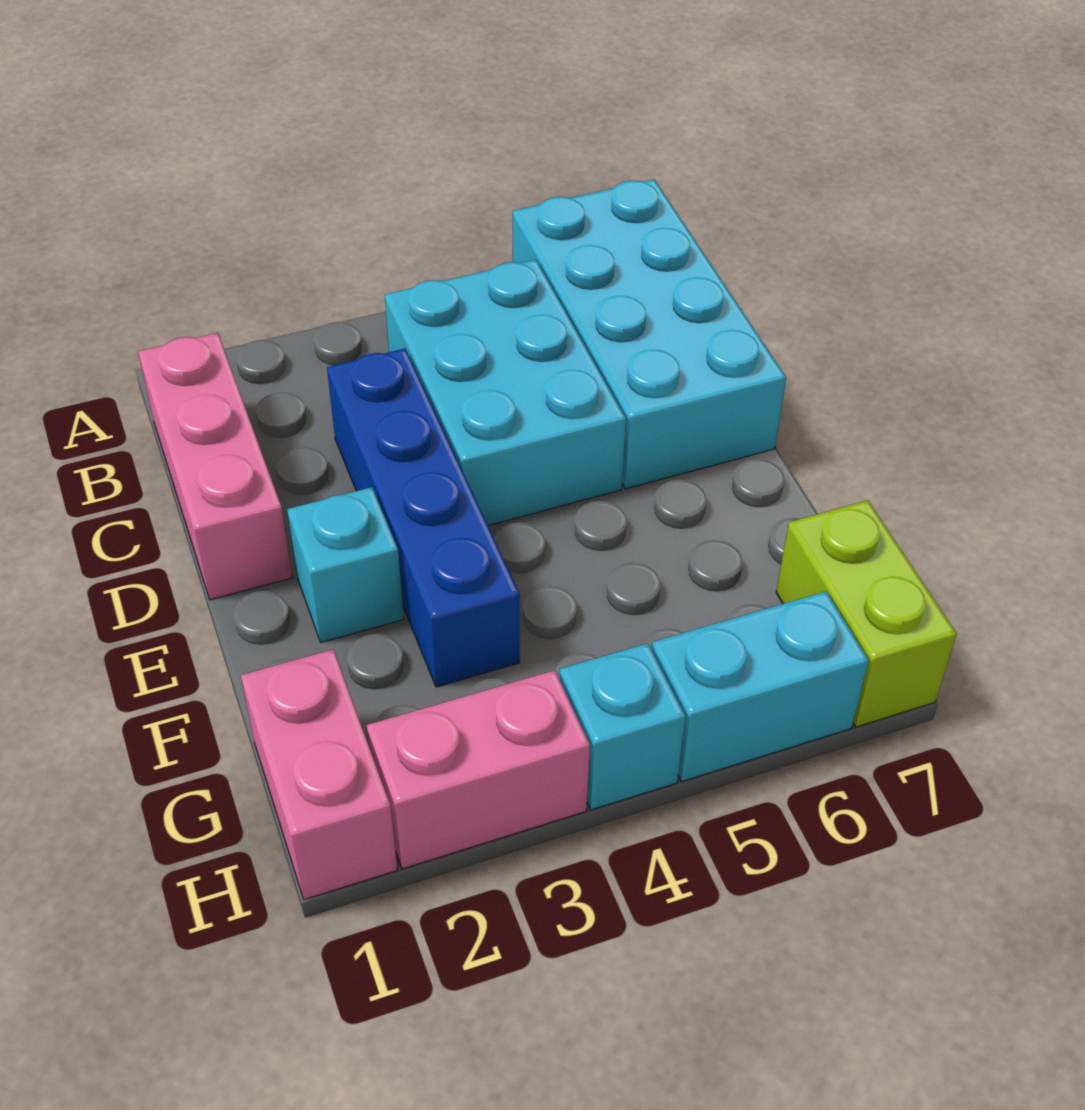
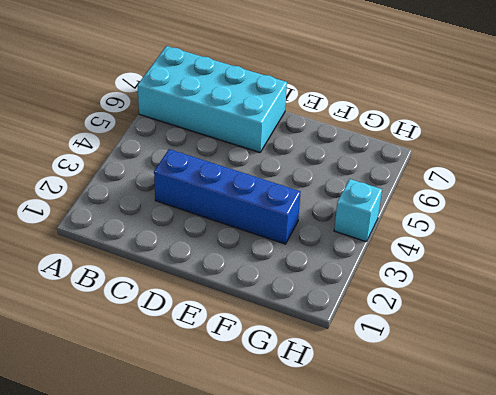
none -> pink brick B1:D1 level 1
none -> cyan brick B4:D5 level 1

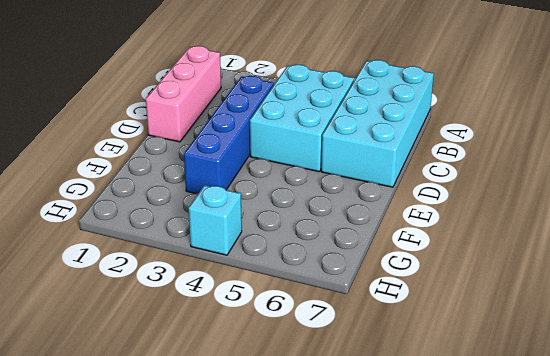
none -> cyan brick E2 level 1
none -> pink brick G1:H1 level 1

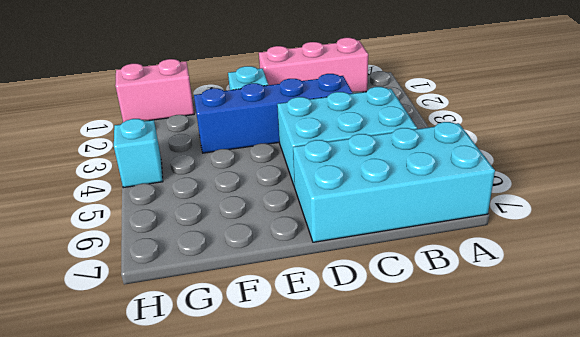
none -> lime brick G7:H7 level 1
none -> pink brick H2:H3 level 1

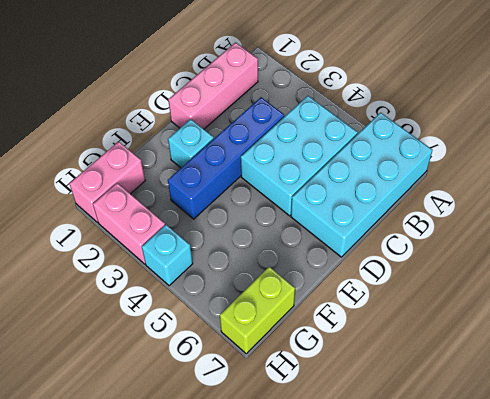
none -> cyan brick H5:H6 level 1

